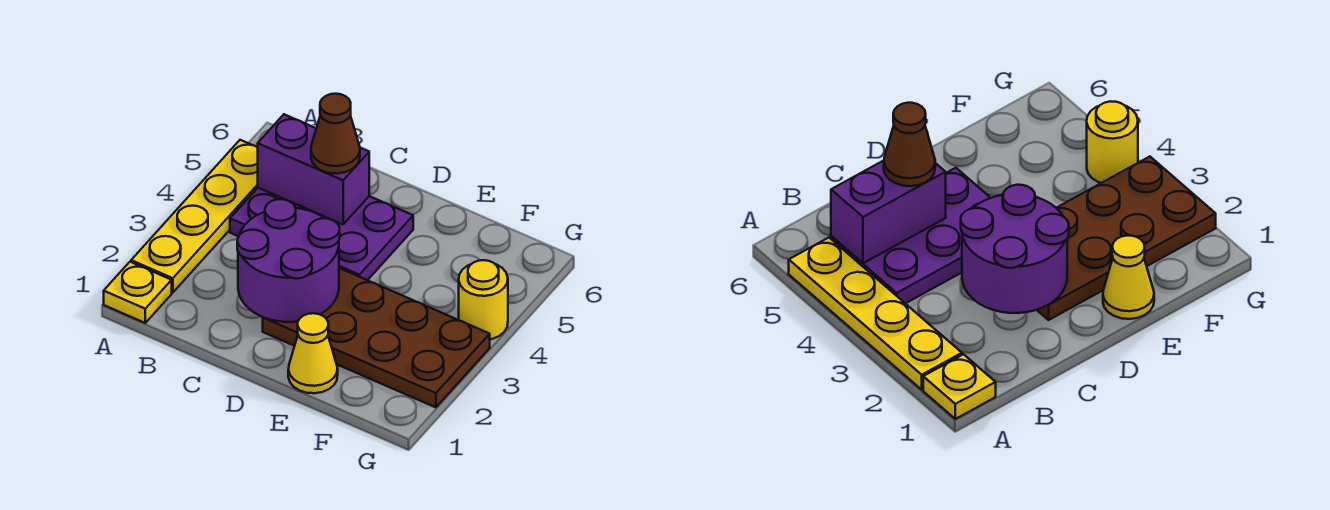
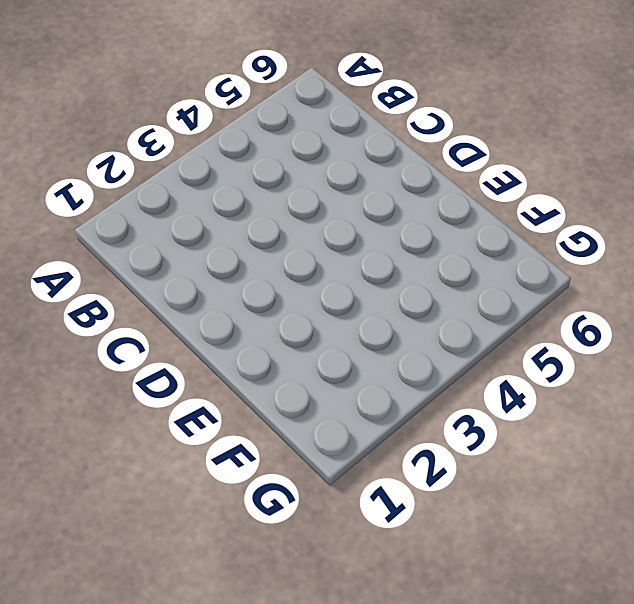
none -> yellow plate A1 level 1
none -> yellow plate A2:A5 level 1

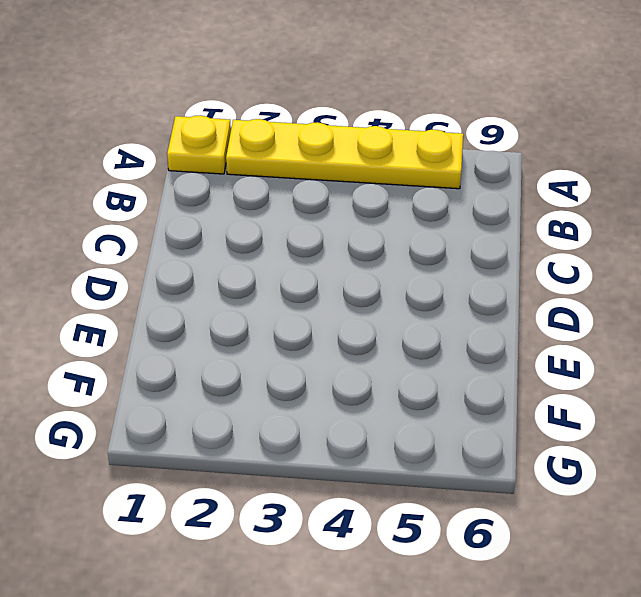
none -> purple plate B4:D5 level 1
none -> brown plate D2:G3 level 1

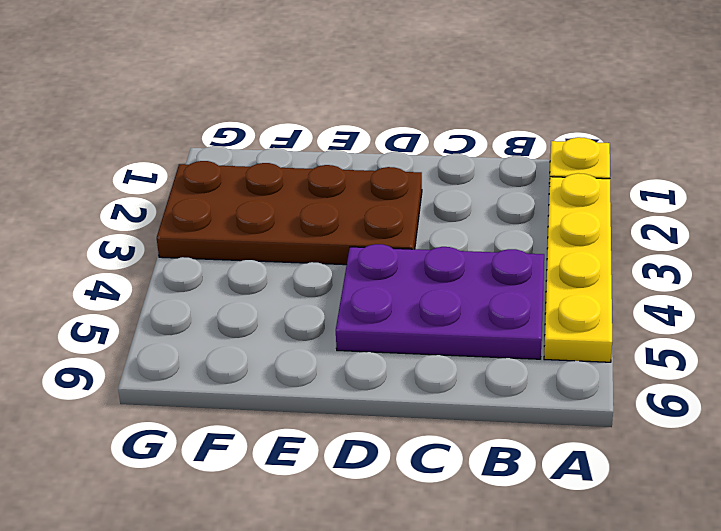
none -> yellow cone E1 level 1
none -> yellow round brick G4 level 1

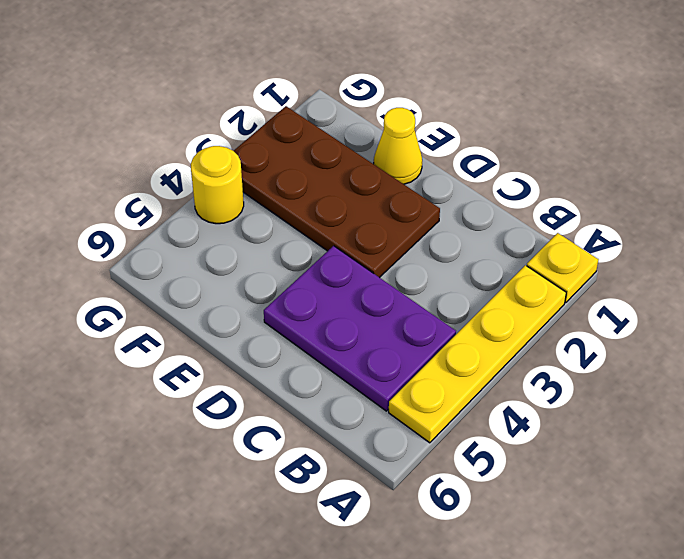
none -> purple brick B5:C5 level 2
none -> purple round brick C2:D3 level 2

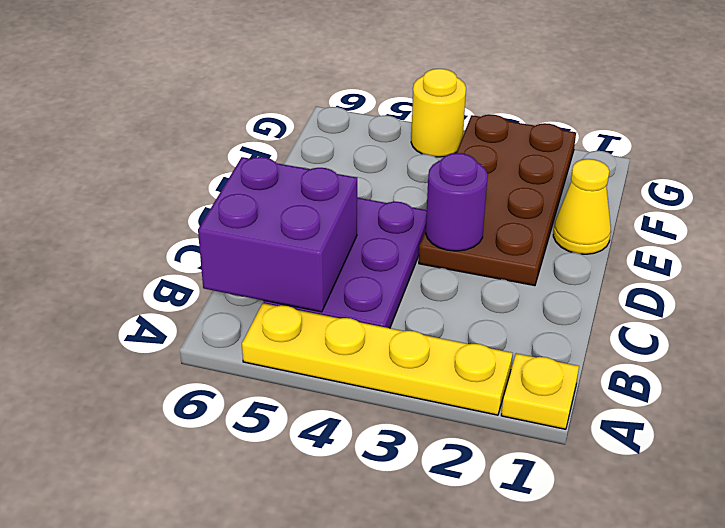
purple brick B5:C6 level 2 -> purple brick B5:C5 level 2
purple round brick D3 level 2 -> purple round brick C2:D3 level 2
none -> brown cone C5 level 3

